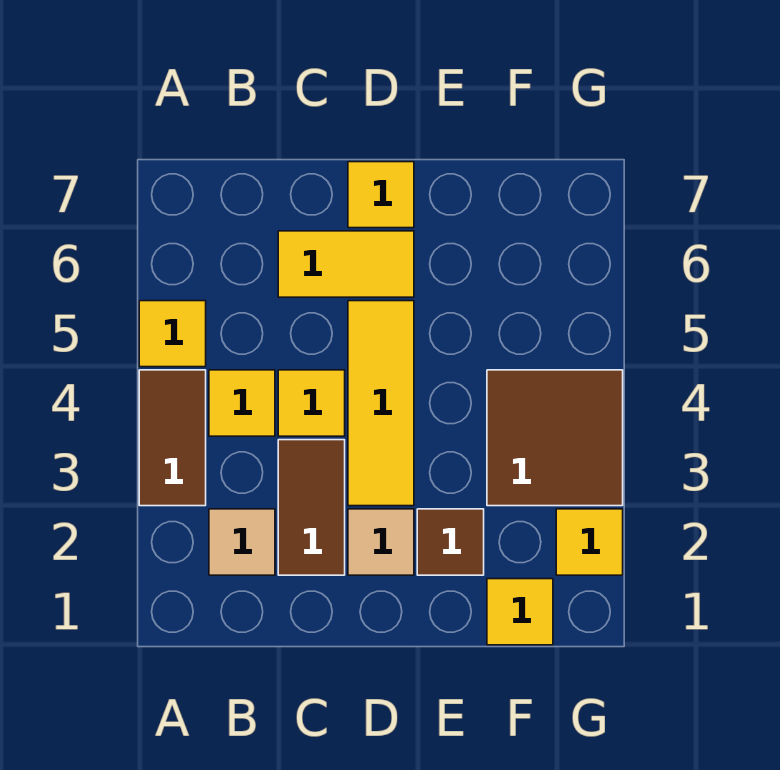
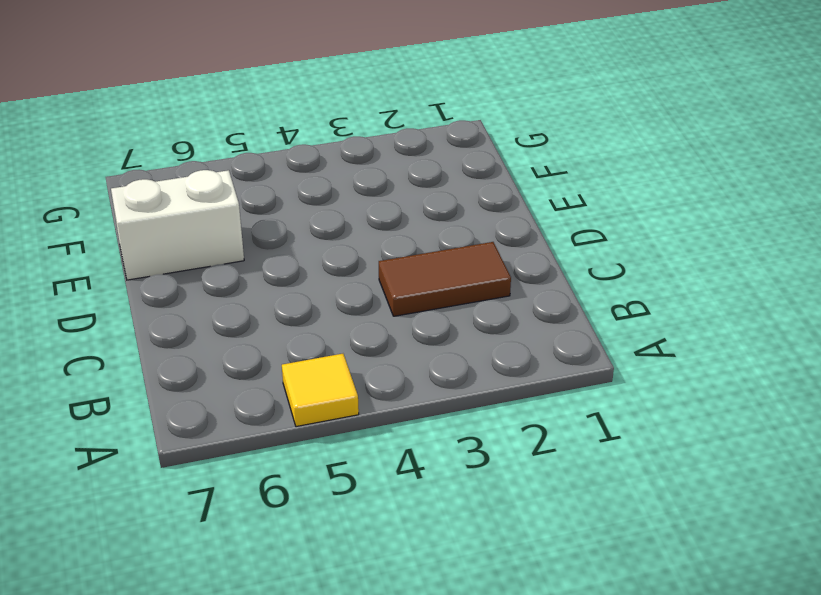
white brick E6:E7 level 1 -> none
none -> brown tile A3:A4 level 1
none -> tan tile B2 level 1
none -> yellow tile B4 level 1

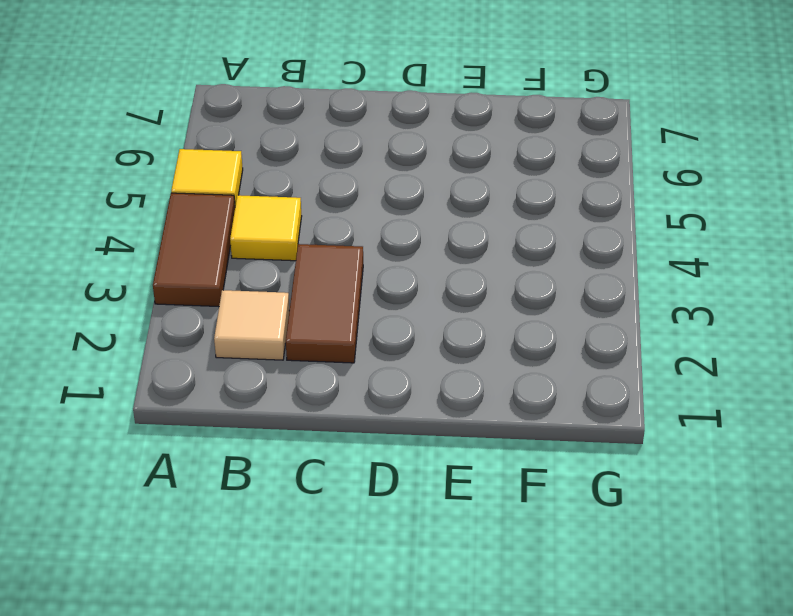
none -> yellow tile C4 level 1
none -> yellow tile C6:D6 level 1
none -> tan tile D2 level 1

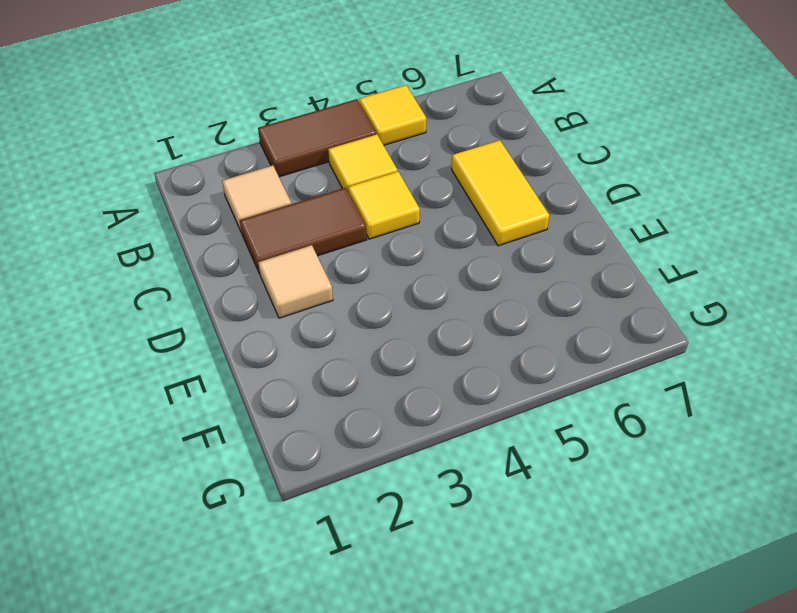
none -> yellow tile D3:D5 level 1
none -> yellow tile D7 level 1
none -> brown tile E2 level 1

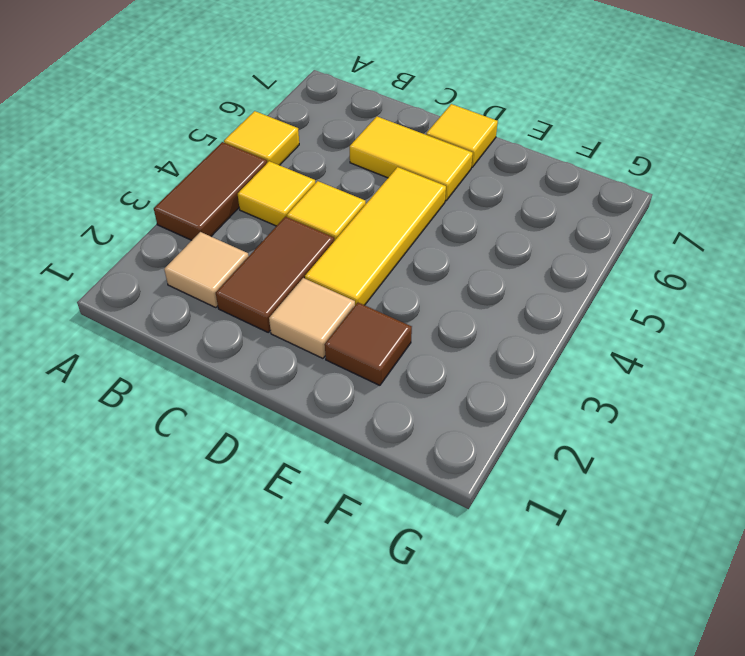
none -> yellow tile F1 level 1
none -> brown tile F3:G4 level 1
none -> yellow tile G2 level 1

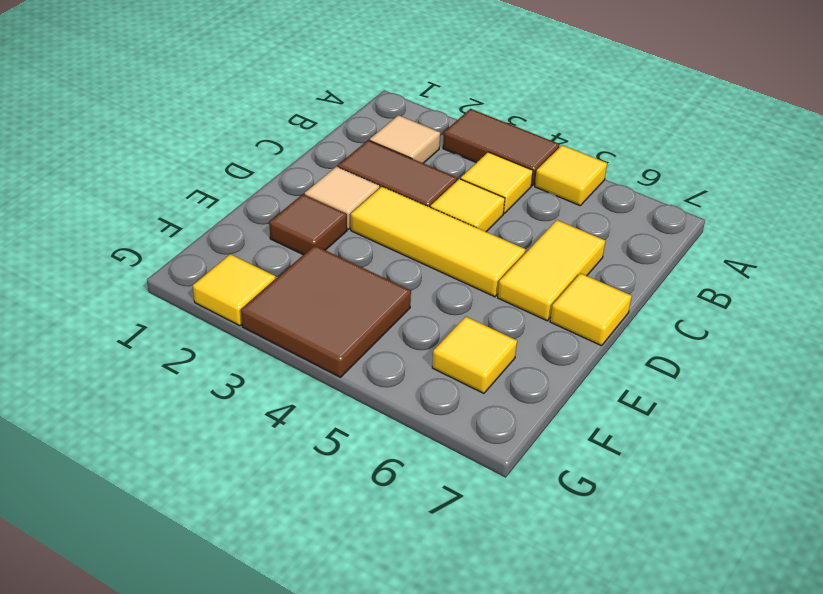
yellow tile F6 level 1 -> yellow tile F1 level 1

